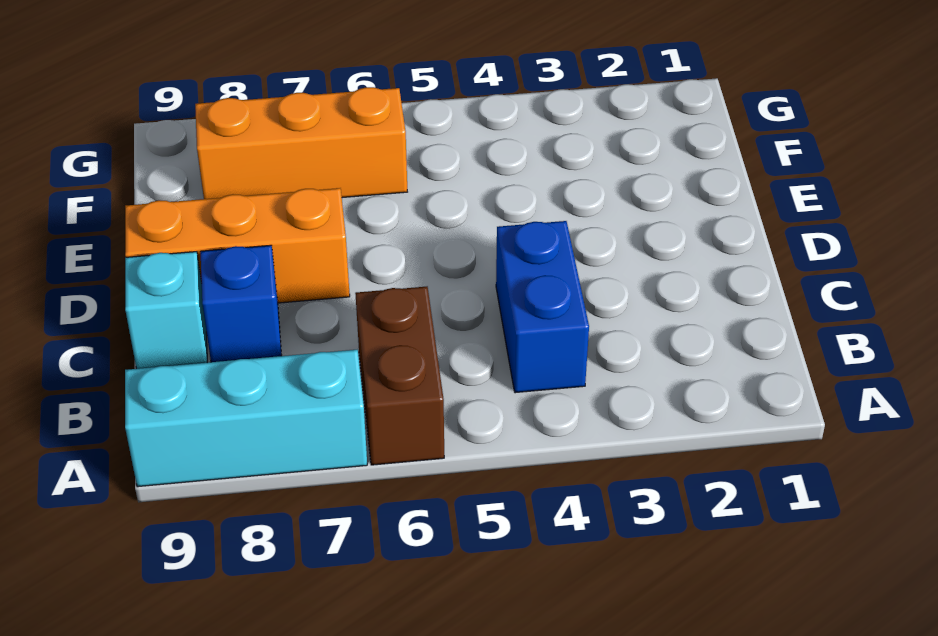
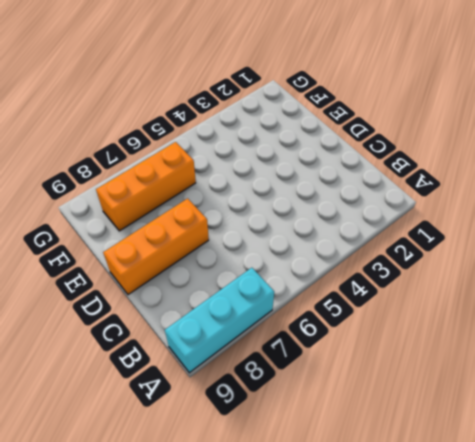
none -> brown brick A6:B6 level 1
none -> blue brick B4:C4 level 1

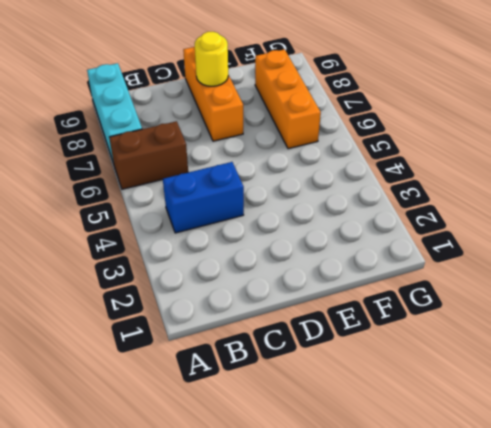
yellow round brick D8 level 2 -> none
none -> blue brick C8 level 1
none -> cyan brick C9 level 1

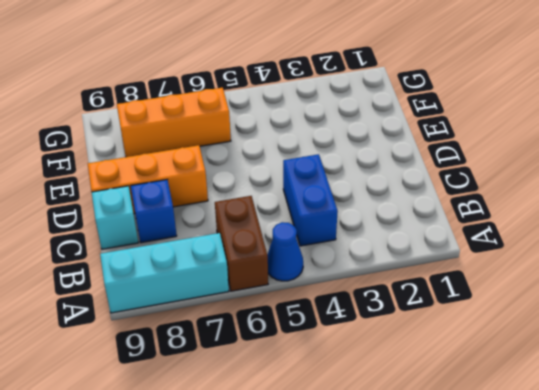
blue cone A5 level 1 -> none

